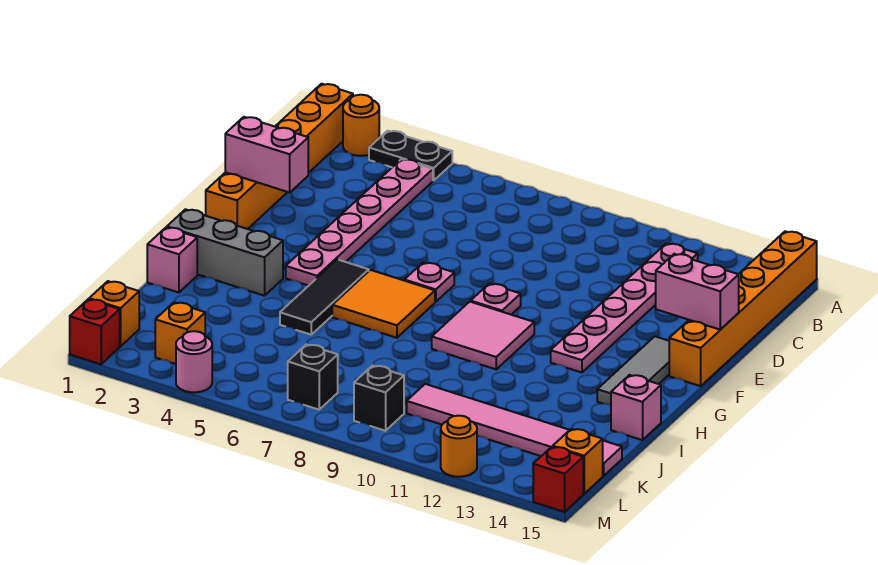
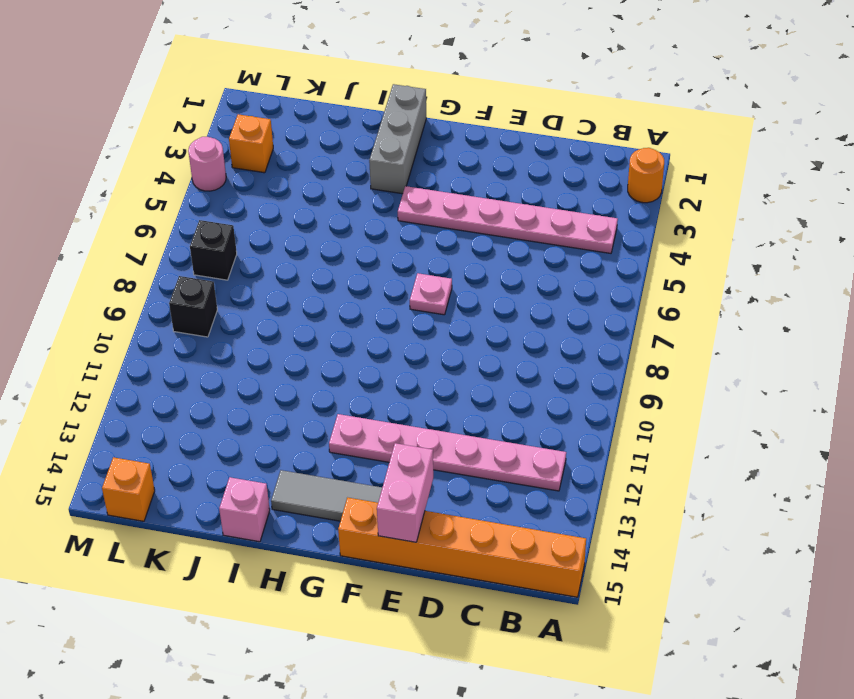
none -> orange brick A1:F1 level 1
none -> black plate A3:A4 level 1
none -> pink plate F9 level 1

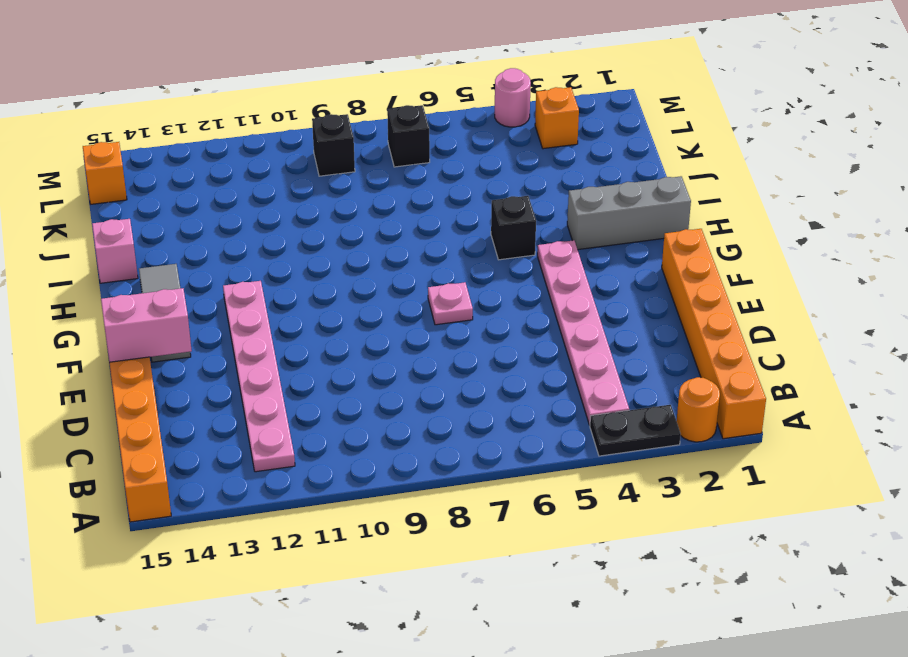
black brick H5 level 1 -> black tile G5:I5 level 1
none -> pink plate F9 level 1
none -> orange tile G6:H7 level 1
none -> pink tile G9:H10 level 1

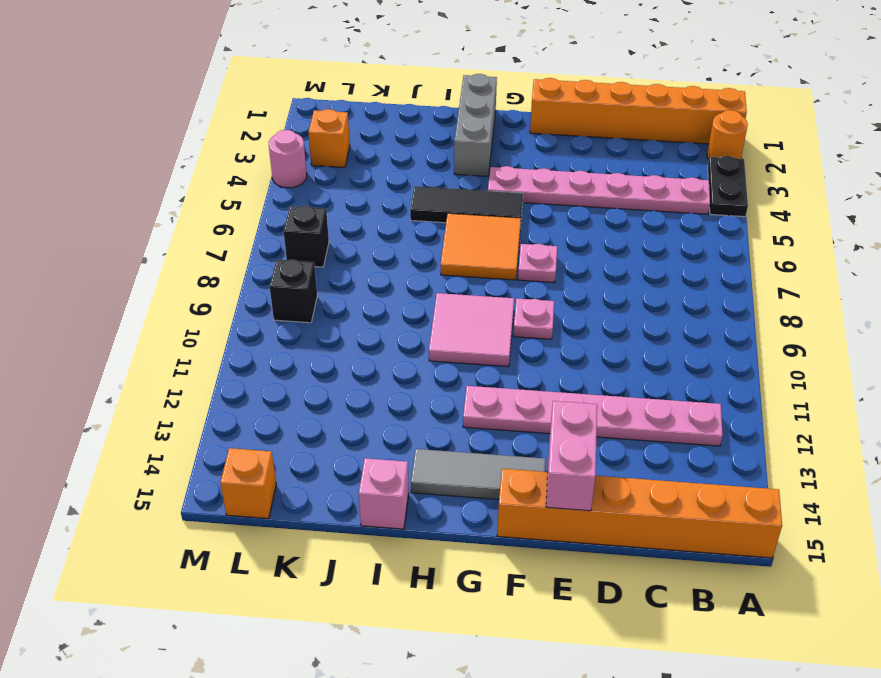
none -> pink brick I1 level 1
none -> pink tile K10:K15 level 1
none -> orange brick L1 level 1

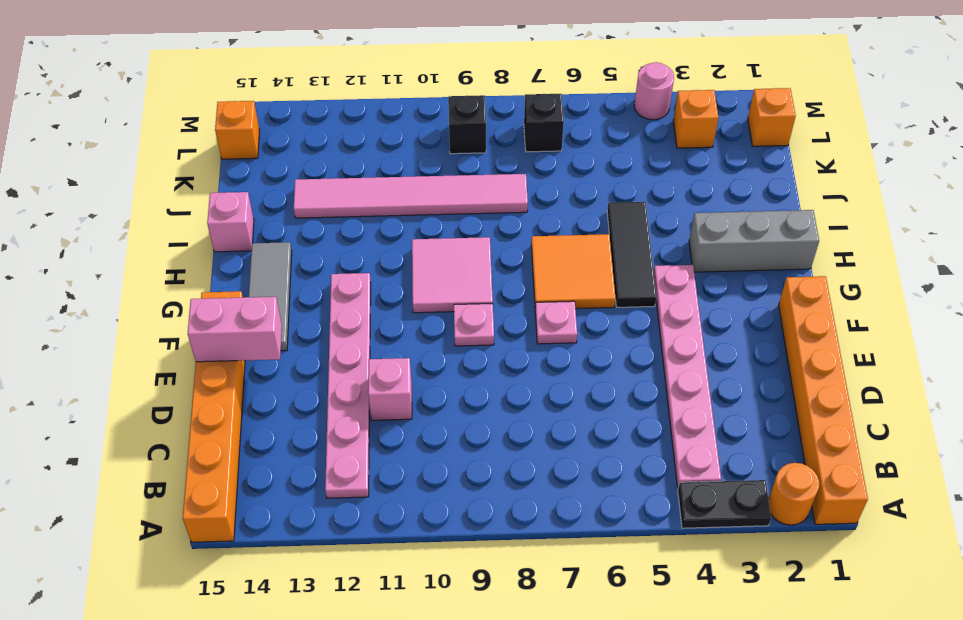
pink brick D11 level 1 -> pink brick I1 level 1
pink tile J8:J13 level 1 -> pink tile K10:K15 level 1
none -> red brick M1 level 1
none -> orange round brick M12 level 1
none -> red brick M15 level 1

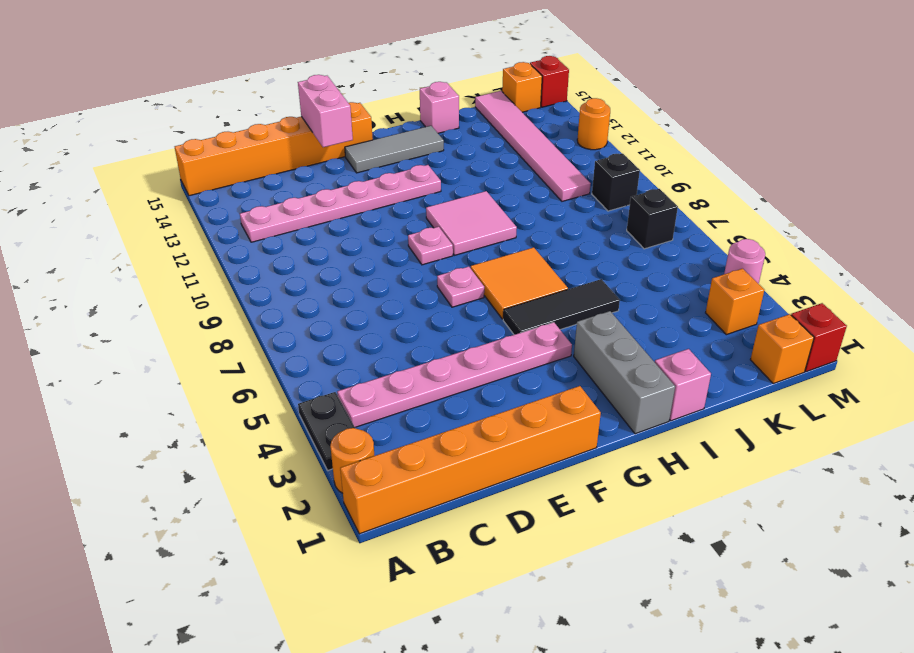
none -> pink brick E1:E2 level 2

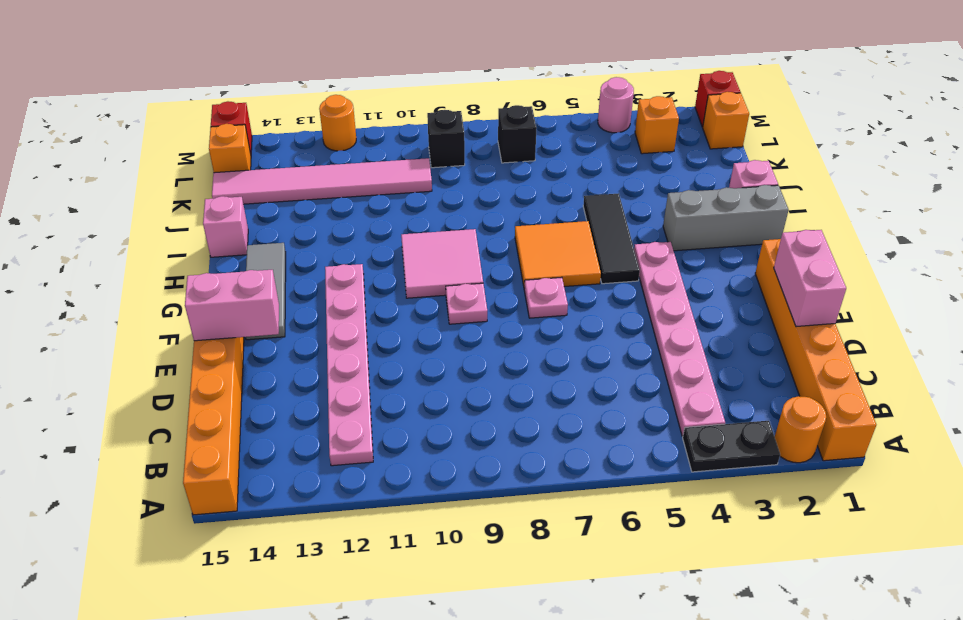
pink brick D1:E1 level 2 -> pink brick E1:E2 level 2

